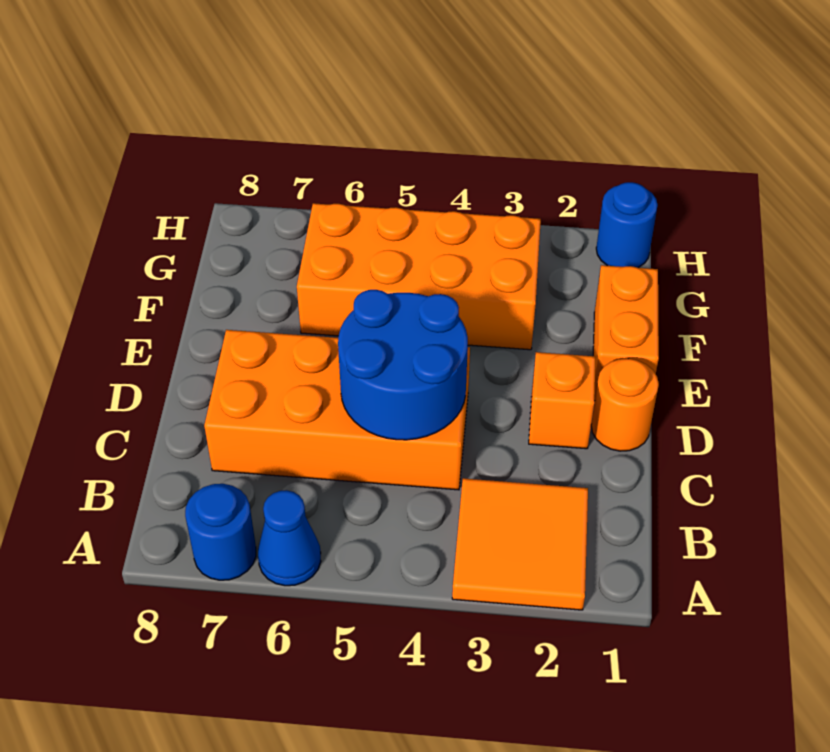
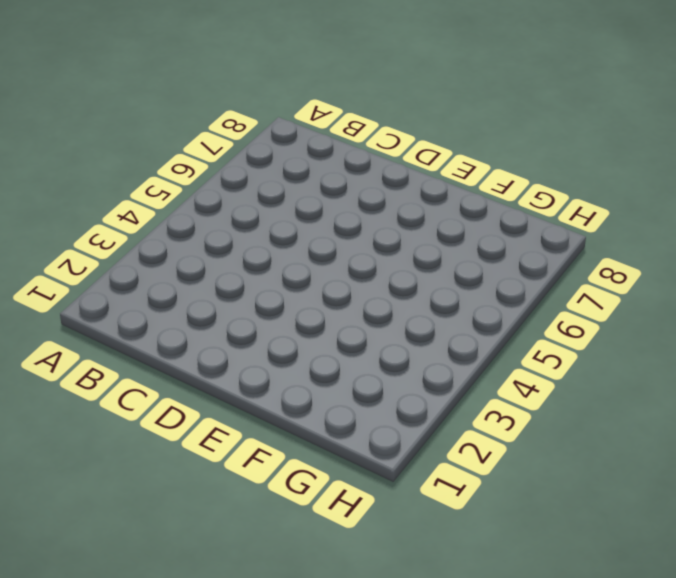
none -> orange tile A2:B3 level 1
none -> blue cone A6 level 1

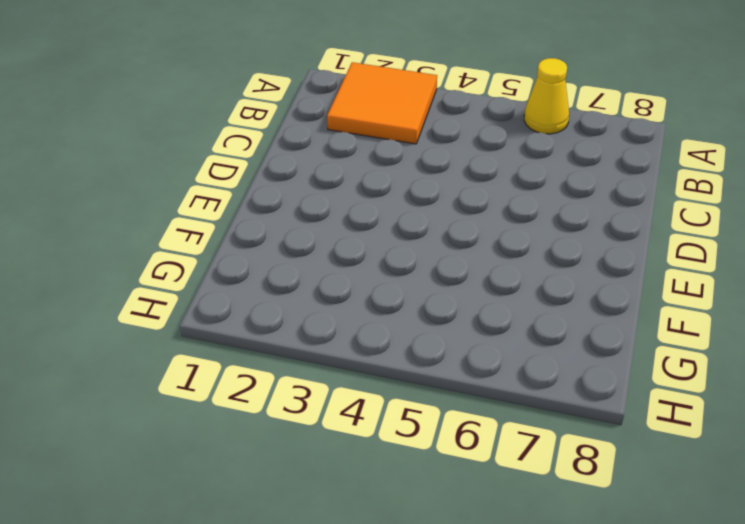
yellow cone A6 level 1 -> blue cone A6 level 1
none -> blue round brick A7 level 1
none -> orange brick C4:D7 level 1

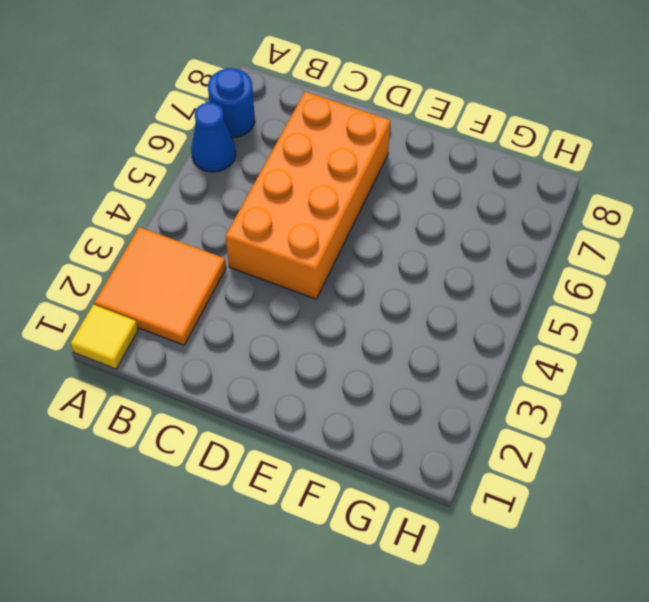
yellow tile A1 level 1 -> none
none -> orange round brick D1 level 1
none -> orange brick D2 level 1

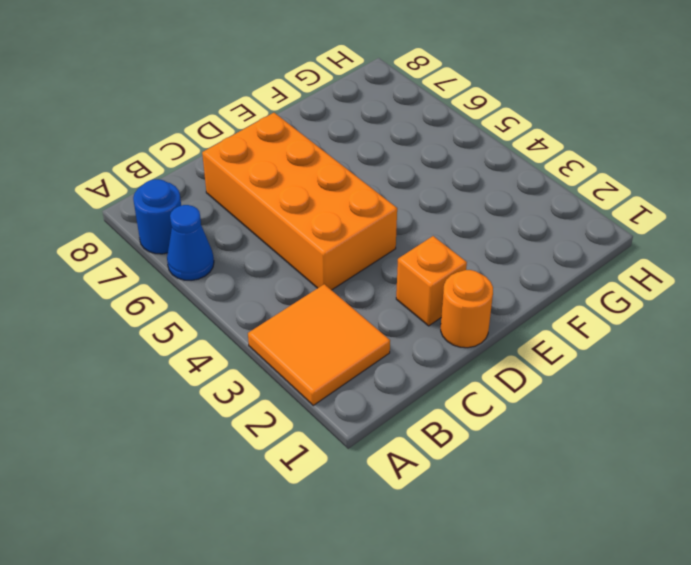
none -> orange brick E1:F1 level 1
none -> orange brick F3:G6 level 1

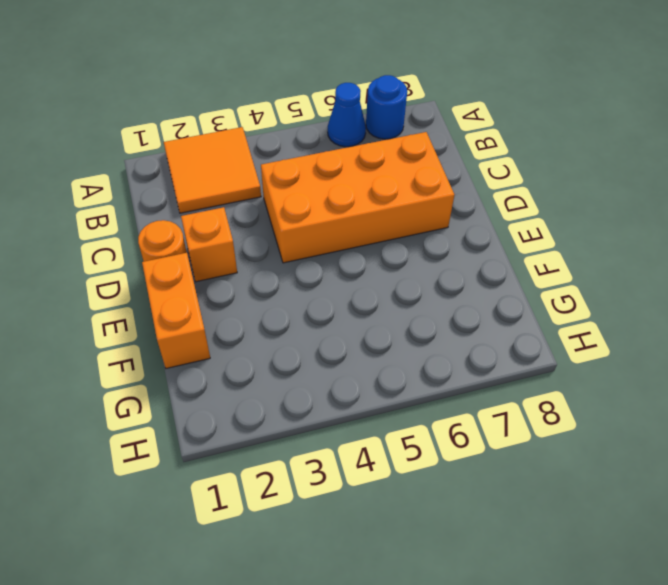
none -> orange brick F3:G6 level 1
none -> blue round brick H1 level 1

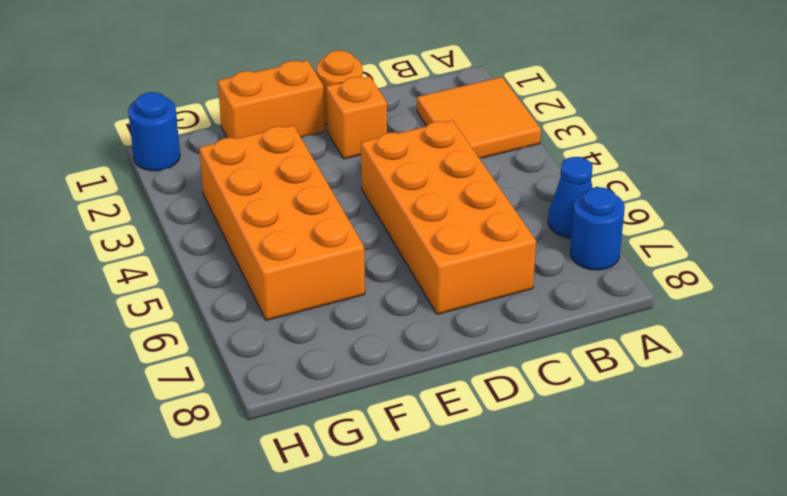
none -> blue round brick C4:D5 level 2

